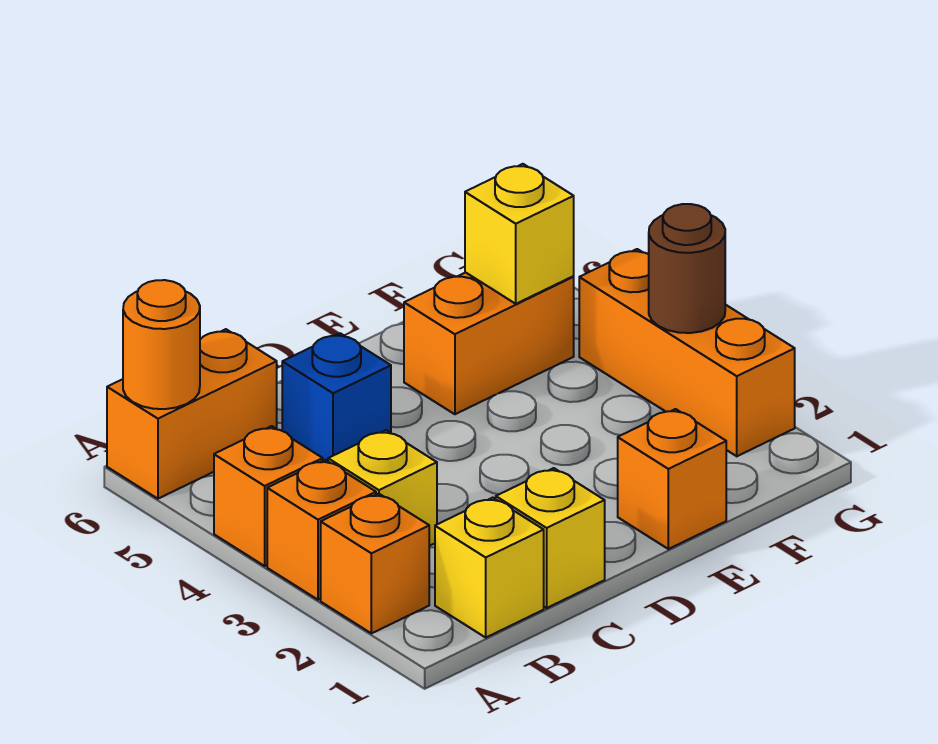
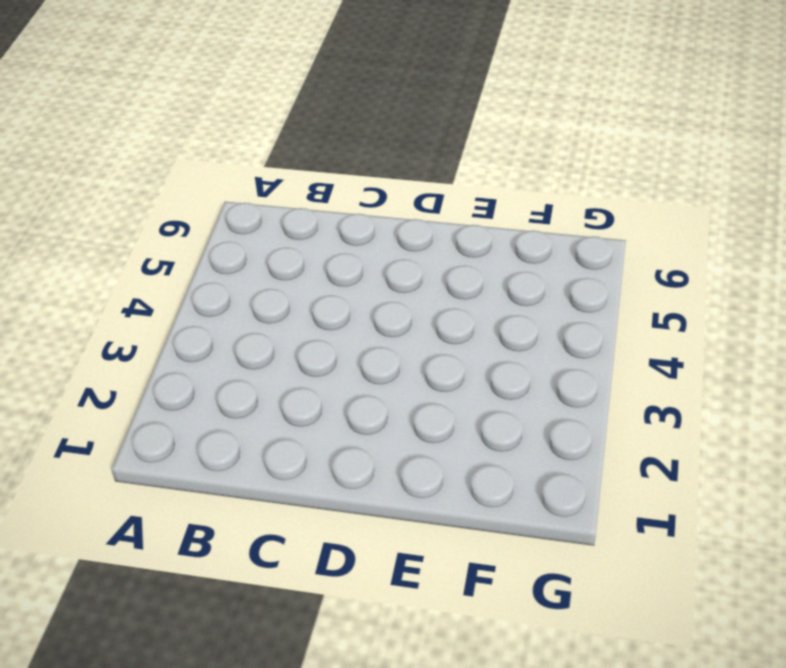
none -> orange brick A2 level 1
none -> orange brick A3 level 1
none -> orange brick A4 level 1

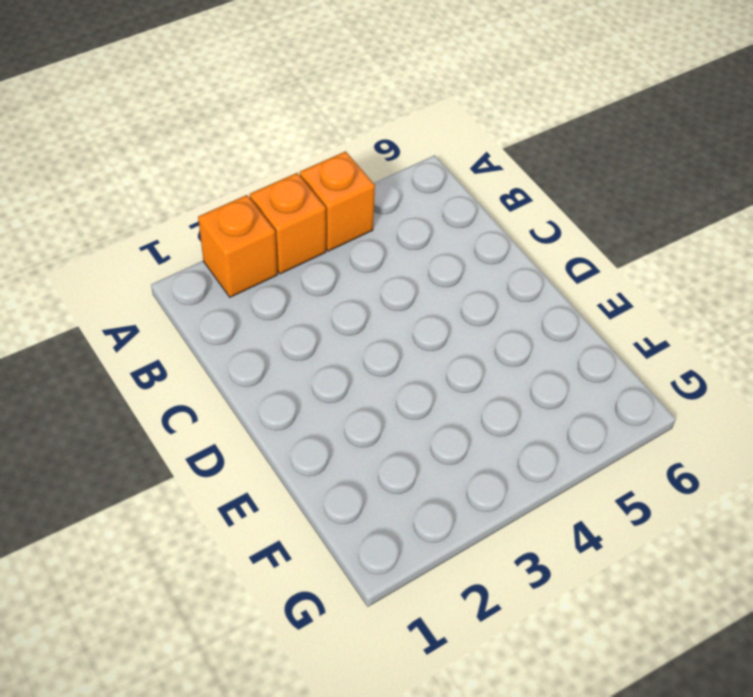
none -> orange brick A6:B6 level 1
none -> yellow brick B1 level 1
none -> yellow brick B3 level 1

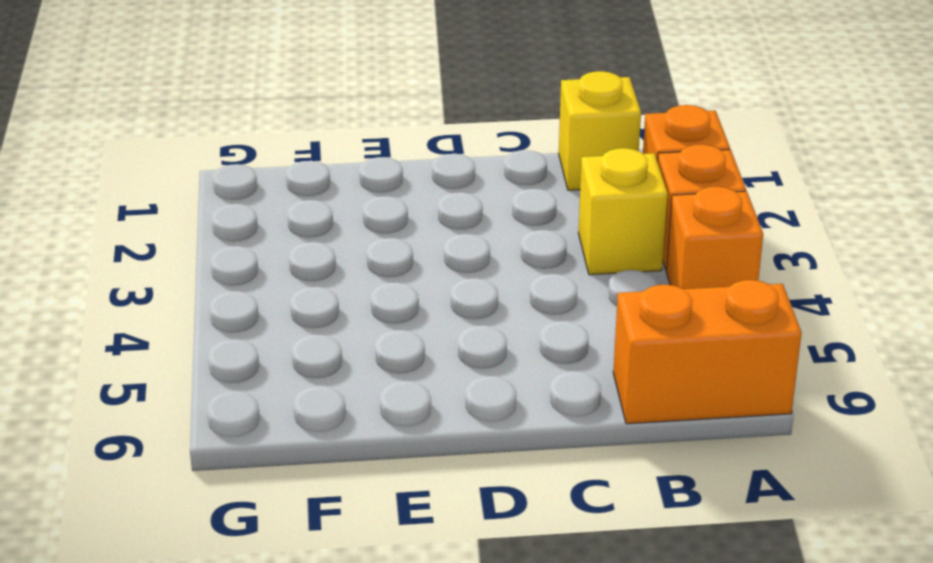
none -> yellow brick C1 level 1
none -> blue brick C5 level 1
none -> orange brick E1 level 1

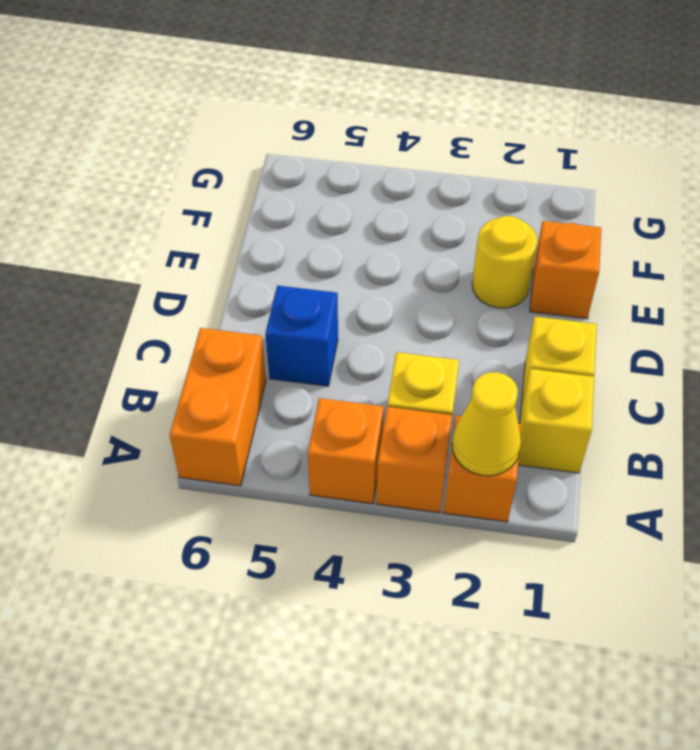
yellow cone A2 level 2 -> none
yellow round brick E2 level 1 -> none
none -> orange brick E5:F5 level 1
none -> orange brick G2:G4 level 1
none -> orange round brick A6 level 2

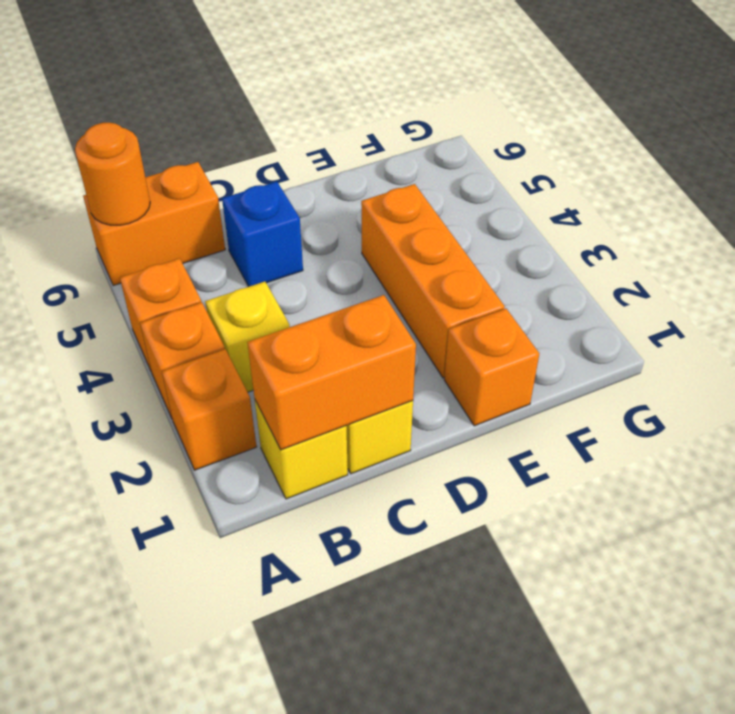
orange brick B1:C1 level 2 -> orange brick E5:F5 level 1
orange brick E2:E4 level 1 -> orange brick G2:G4 level 1
none -> yellow brick F5 level 2
none -> brown round brick G3 level 2

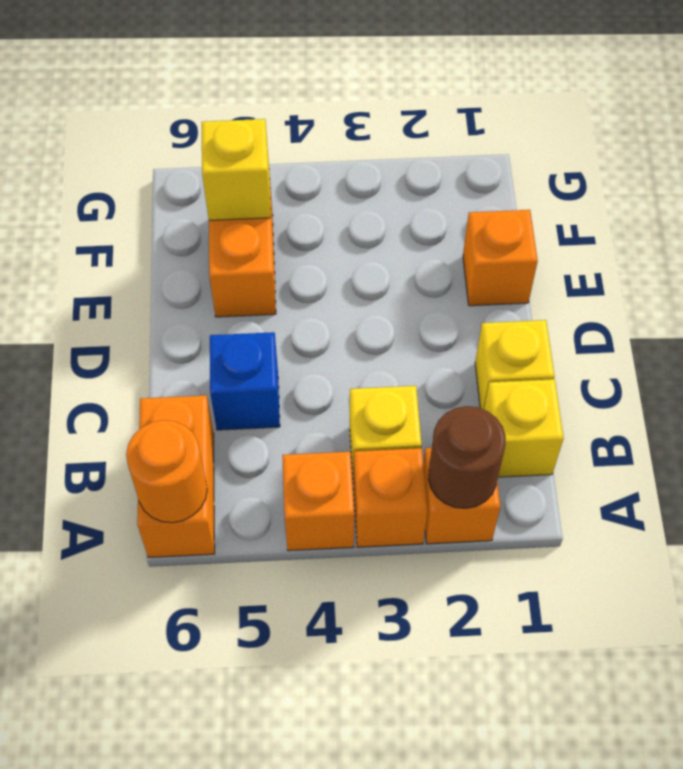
brown round brick A2 level 2 -> brown round brick G3 level 2
none -> orange brick G2:G4 level 1

